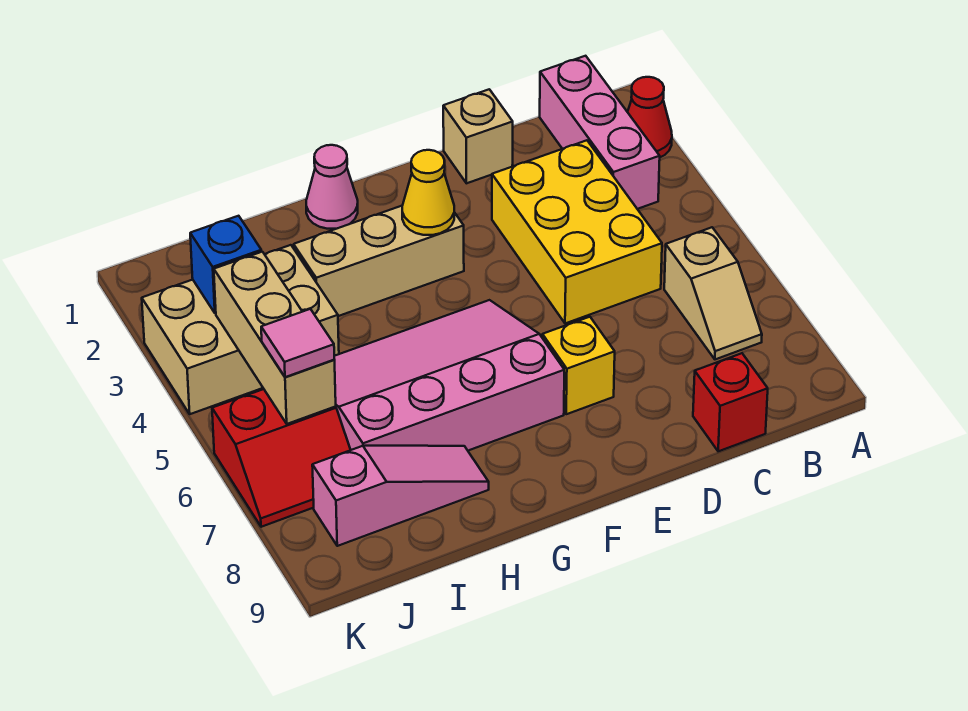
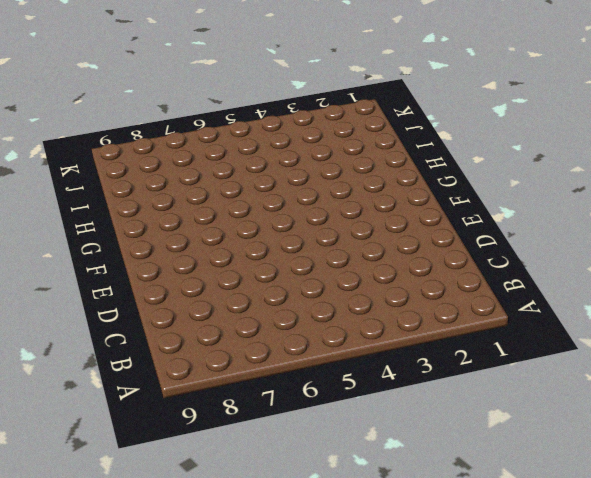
none -> red cone A2 level 1
none -> pink brick B1:B3 level 1
none -> tan slope B6:B7 level 1 top 6

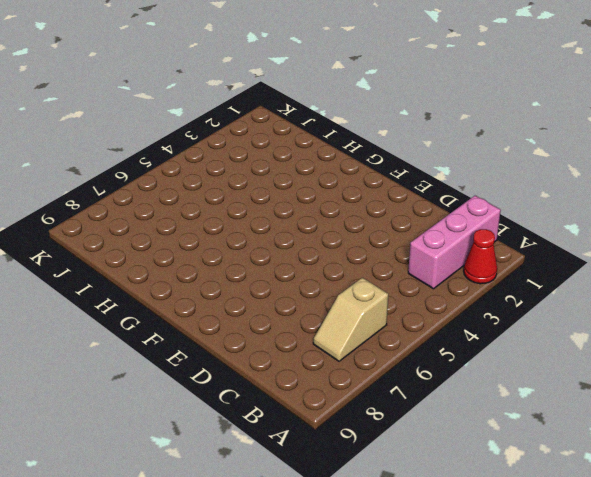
none -> yellow brick C3:D5 level 1
none -> red brick C9 level 1
none -> tan brick D1 level 1

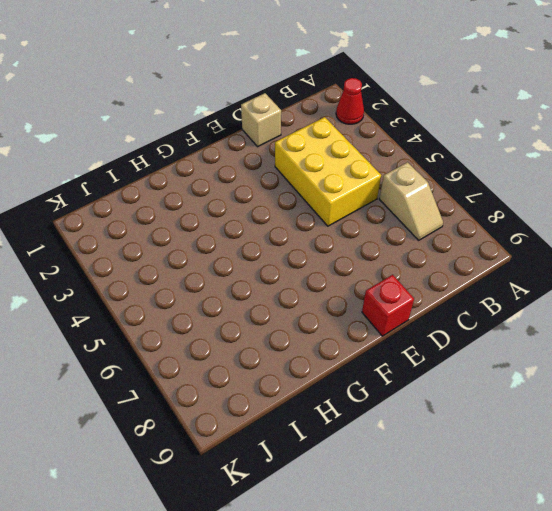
red brick E9 level 1 -> red brick C9 level 1
none -> pink brick B1:B3 level 1
none -> yellow brick E7 level 1
none -> tan brick F3:H3 level 1

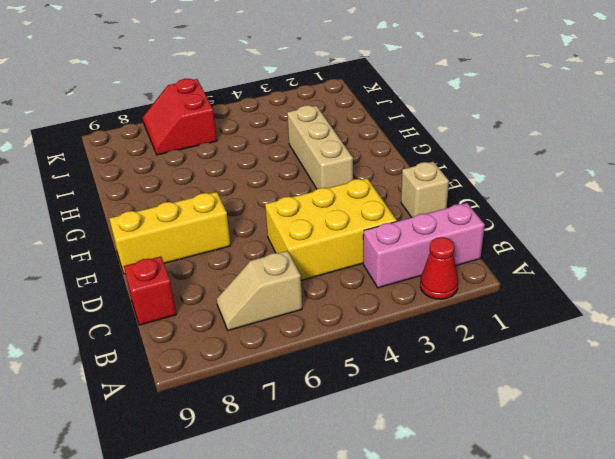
yellow brick E7:E9 level 1 -> yellow brick E7 level 1
none -> pink slope F5:I7 level 1 top 7
none -> pink cone G1 level 1
none -> pink slope H8:J8 level 1 top J

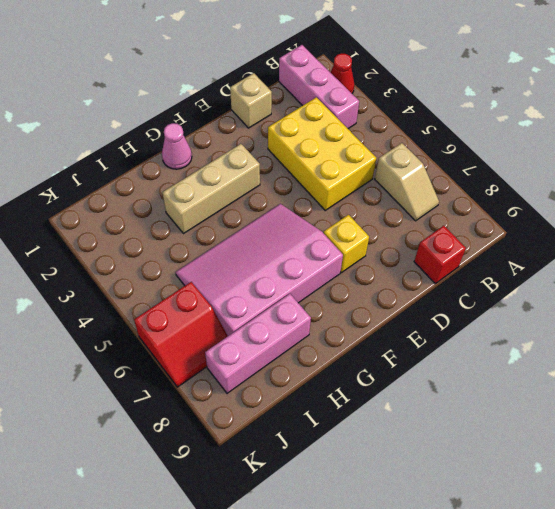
pink brick H8:J8 level 1 -> pink slope H8:J8 level 1 top J
none -> tan brick I3:K4 level 1
none -> yellow cone F3 level 2
none -> blue brick J3 level 2

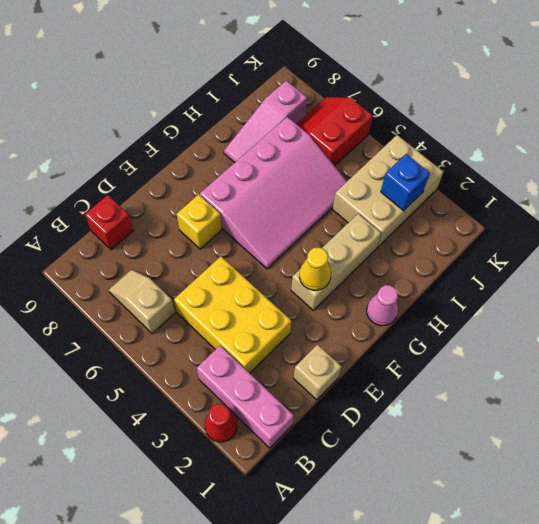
none -> tan brick J4:J6 level 2
none -> pink tile J6 level 3

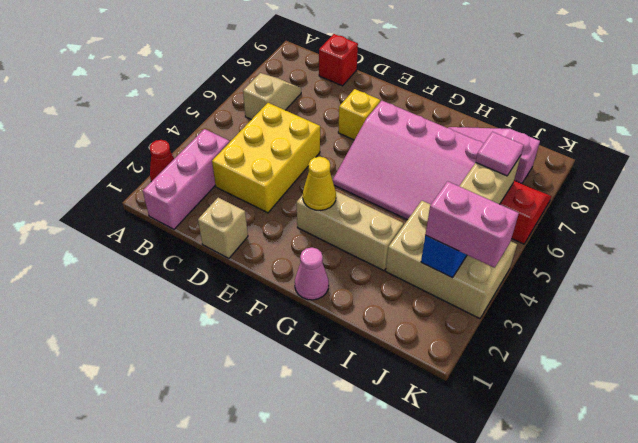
pink brick J3:K3 level 3 -> none

